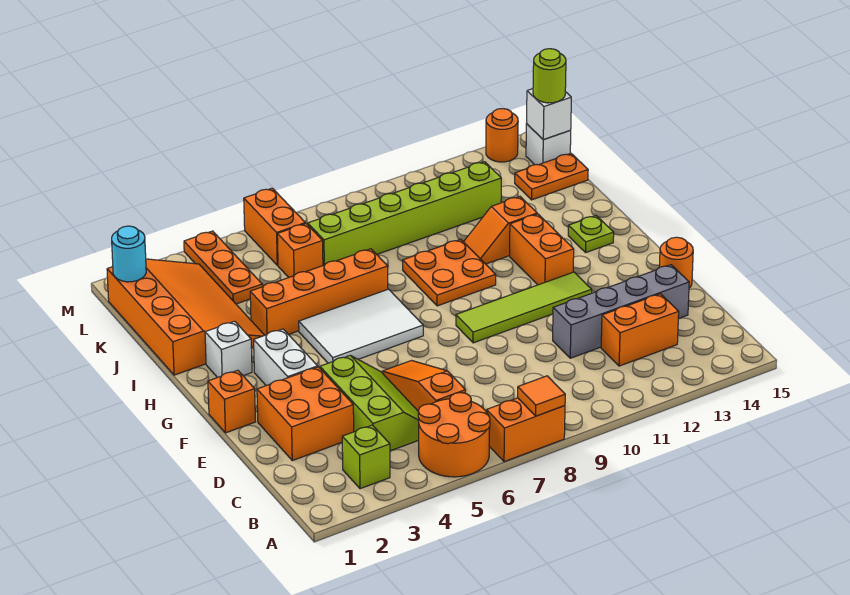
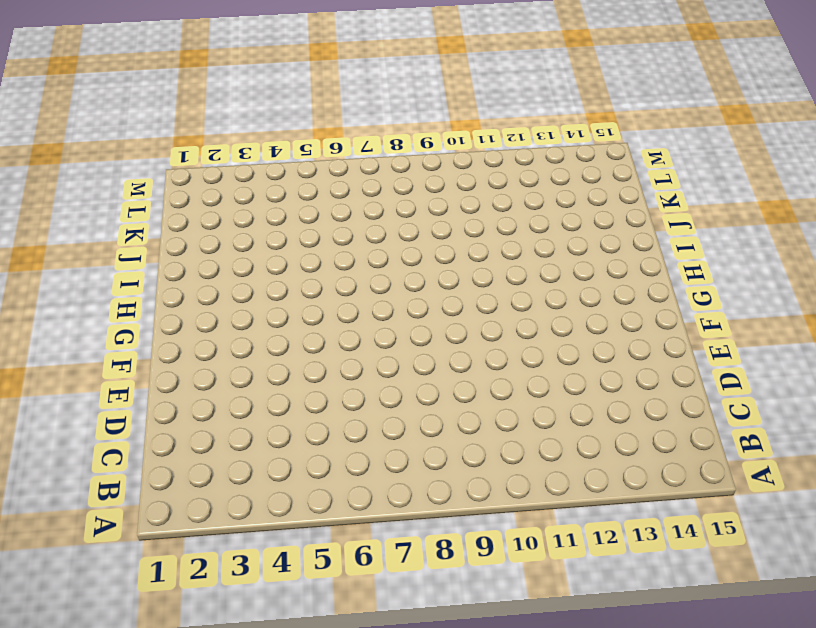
none -> orange round brick A5:B6 level 1
none -> orange brick A7:A8 level 1
none -> lime brick B3 level 1
none -> lime slope C4:E5 level 1 top 4

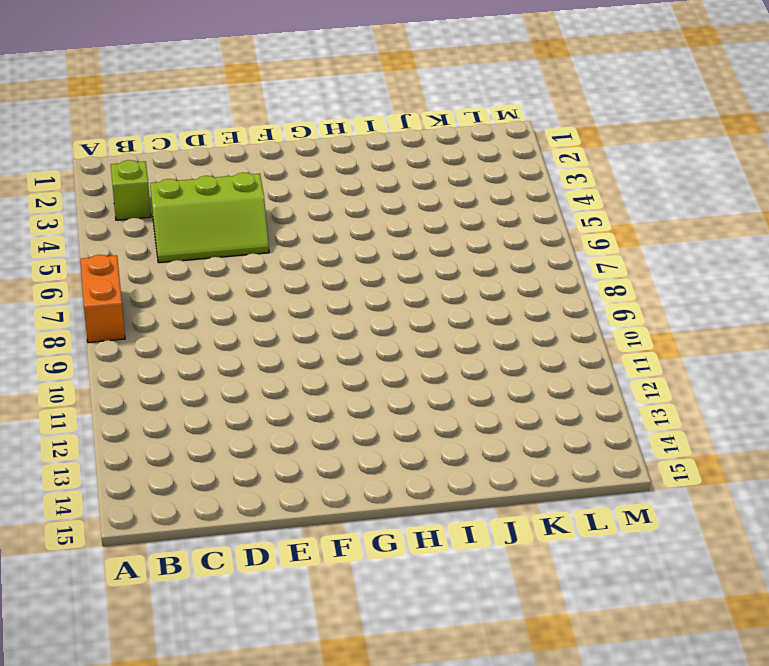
none -> orange round brick A5:B6 level 1
none -> orange slope C6:E6 level 1 top C
none -> orange brick C12:C13 level 1
none -> orange brick D2:E3 level 1

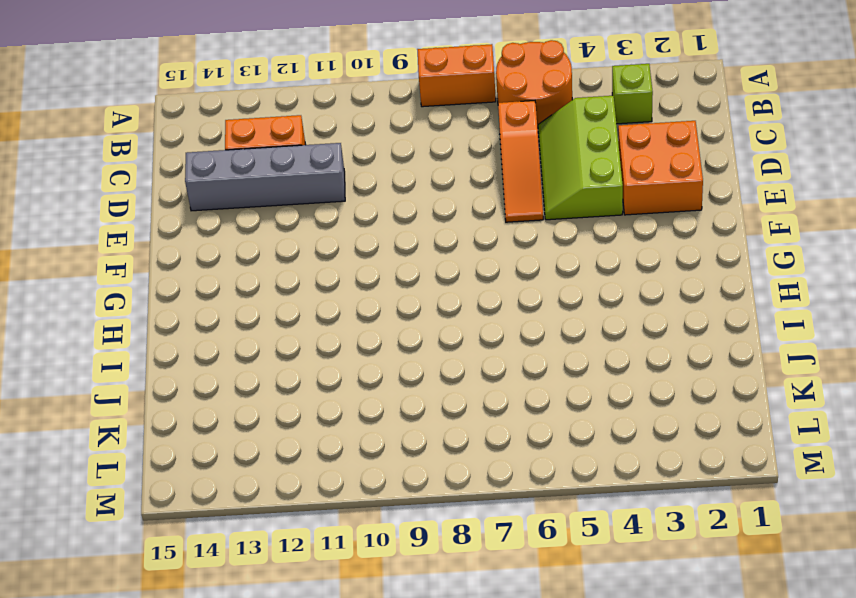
none -> orange round brick E15 level 1
none -> orange brick F1 level 1
none -> white brick F3:G3 level 1
none -> lime tile F9:F12 level 1

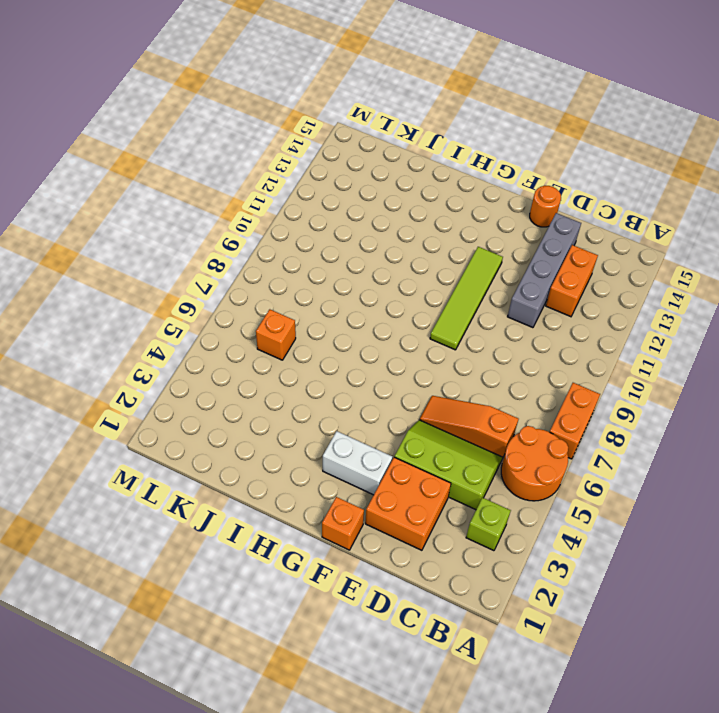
none -> white tile G5:H7 level 1
none -> orange brick G12:H12 level 1
none -> white brick H2 level 1
none -> orange plate H9:I10 level 1

